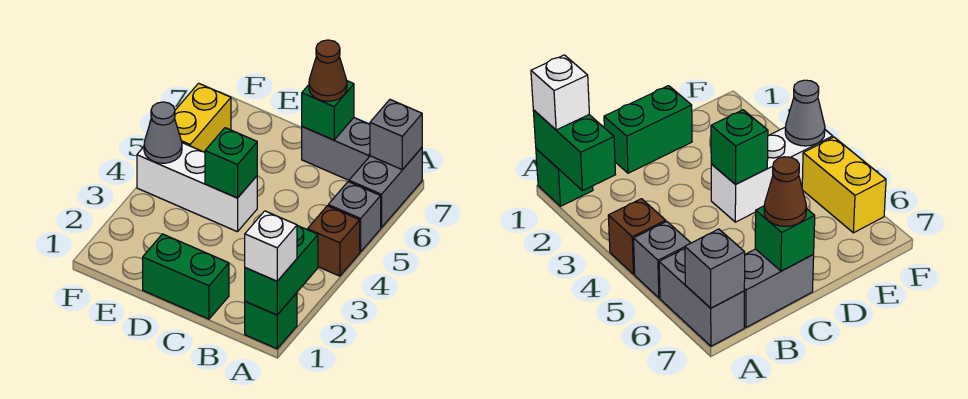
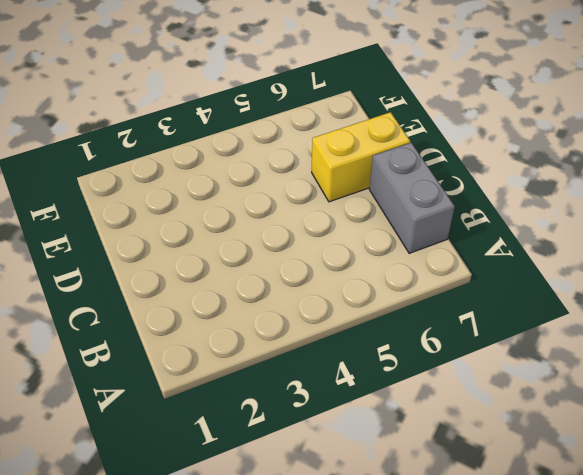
yellow brick D6:D7 level 1 -> yellow brick F5:F6 level 1
none -> green brick A1 level 1
none -> brown brick A4 level 1
none -> grey brick A5 level 1

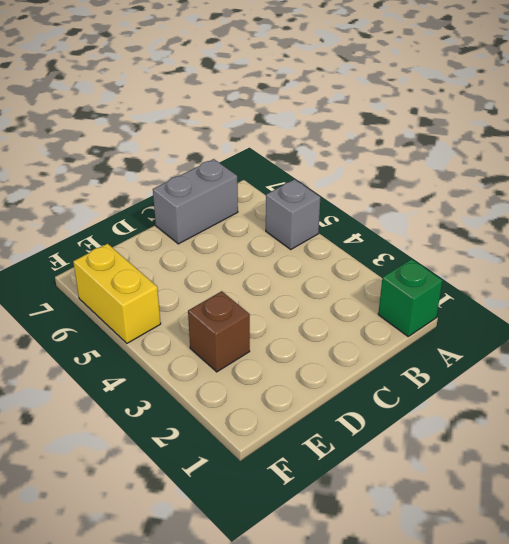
brown brick E3 level 1 -> brown brick A4 level 1
none -> grey brick A6:A7 level 1
none -> green brick C1:D1 level 1
none -> white brick D4:F4 level 1

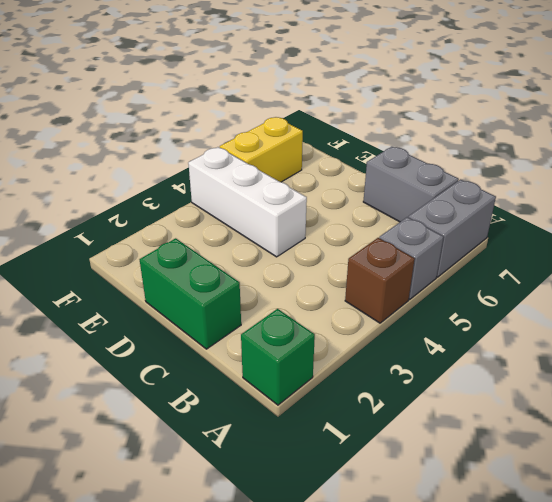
none -> green brick A1:A2 level 2
none -> grey brick A7 level 2
none -> green brick C7 level 2

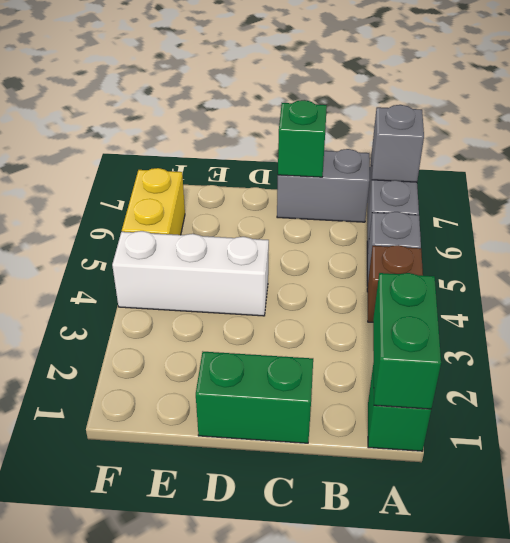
none -> green brick D4 level 2
none -> grey cone F4 level 2
none -> white brick A1 level 3

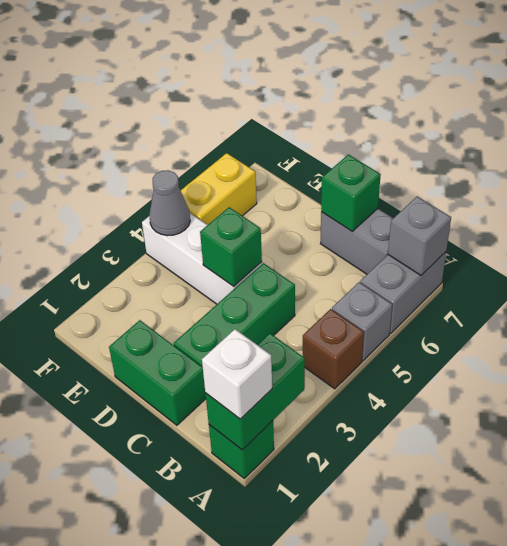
green brick C2:C4 level 1 -> none
none -> brown cone C7 level 3

